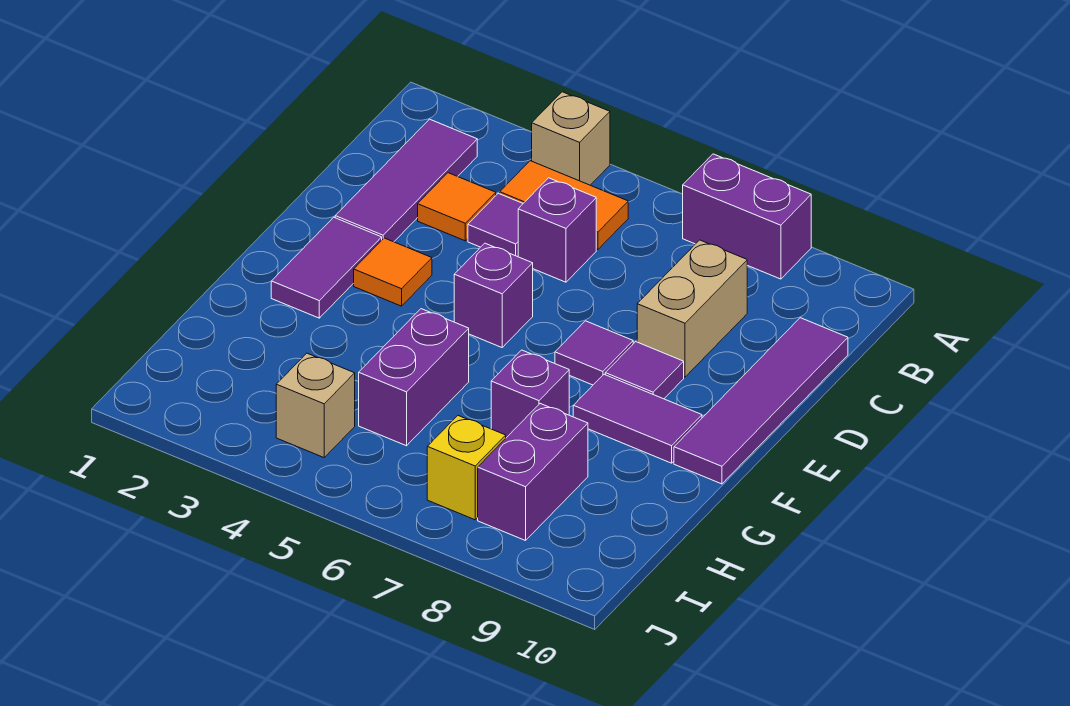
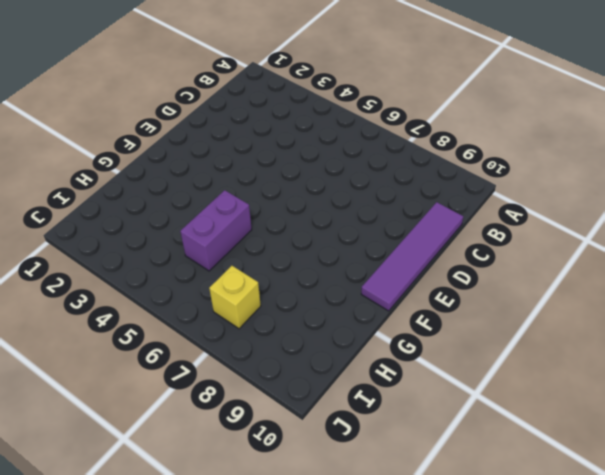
none -> tan brick A4 level 1
none -> purple brick A7:A8 level 1
none -> purple tile B2:D2 level 1

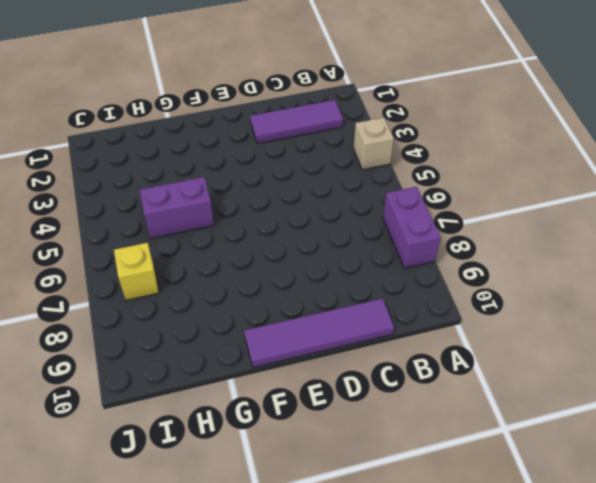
none -> orange tile B4:B5 level 1
none -> orange tile C3 level 1
none -> purple tile C4 level 1

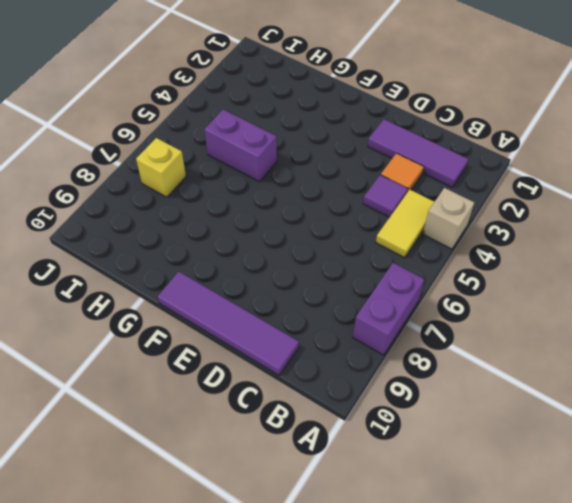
yellow tile B4:B5 level 1 -> orange tile B4:B5 level 1
none -> purple brick C5 level 1
none -> tan brick C8:D8 level 1
none -> purple tile E2:F2 level 1

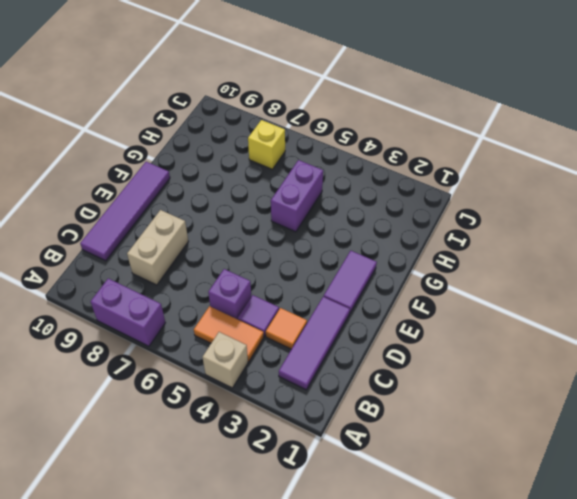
none -> orange tile E3 level 1
none -> purple brick E5 level 1
none -> purple tile E7 level 1

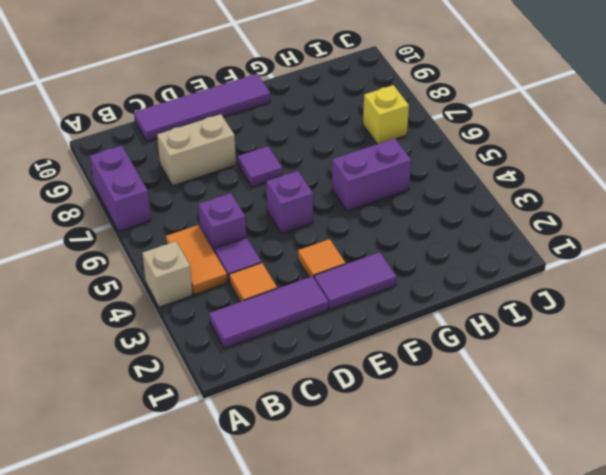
none -> purple tile E8 level 1
none -> purple tile F8:F9 level 1
none -> purple brick G7 level 1

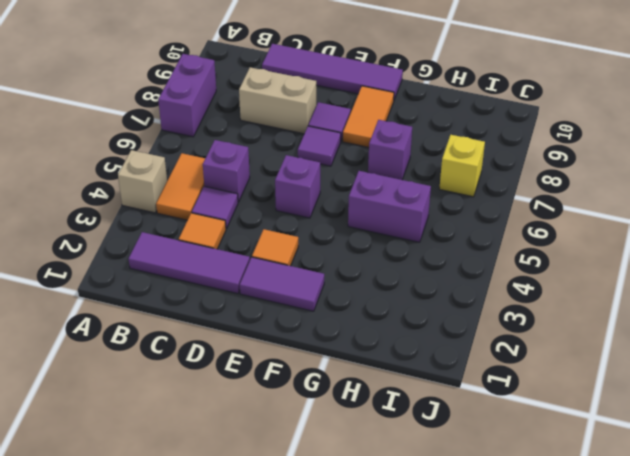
orange tile F8:F9 level 1 -> purple tile F8:F9 level 1
none -> purple brick H8:I8 level 1
none -> tan brick I4 level 1

